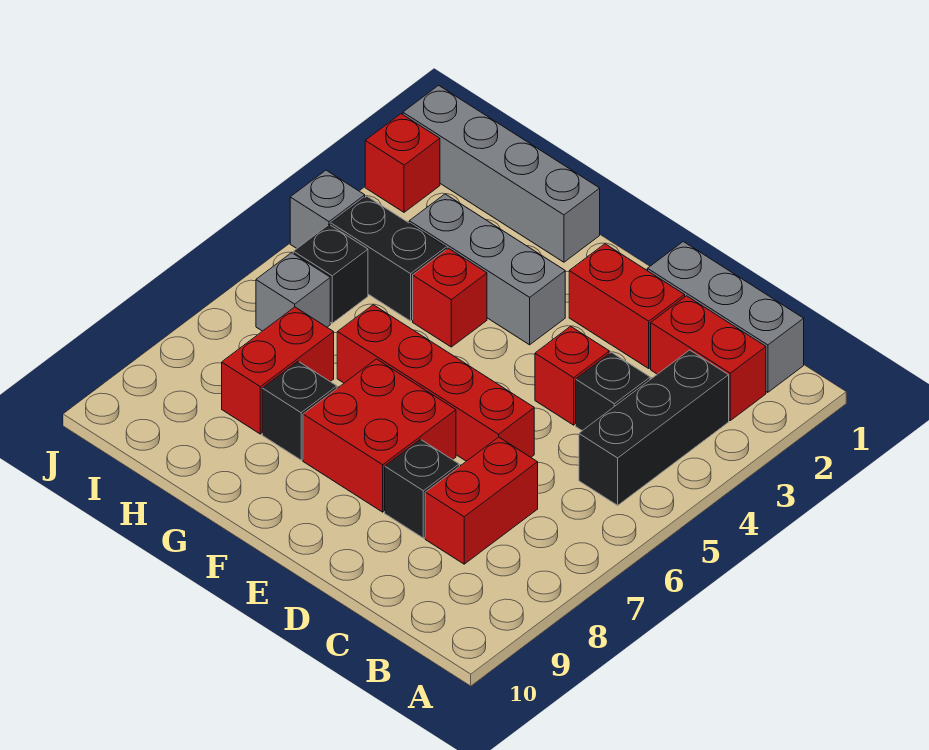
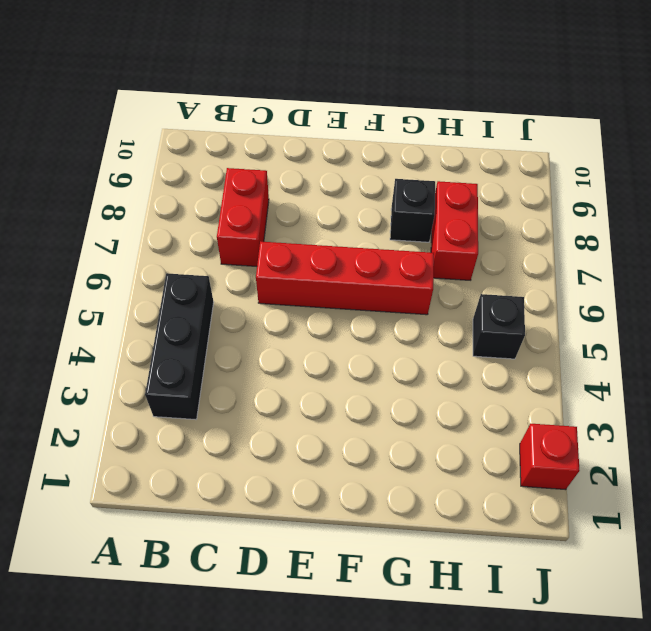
none -> grey brick B1:D1 level 1
none -> red brick B2:C2 level 1
none -> black brick C4 level 1

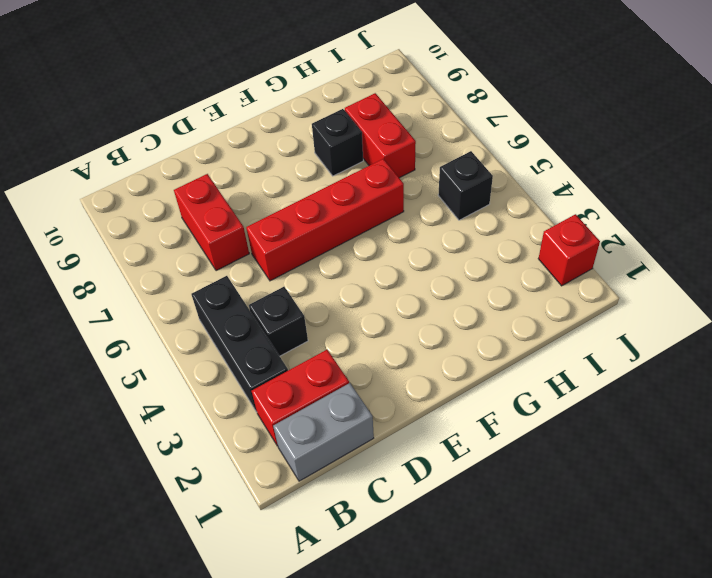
grey brick B1:C1 level 1 -> grey brick B1:D1 level 1
none -> red brick D2:E2 level 1
none -> red brick D4 level 1
none -> black brick D8 level 1

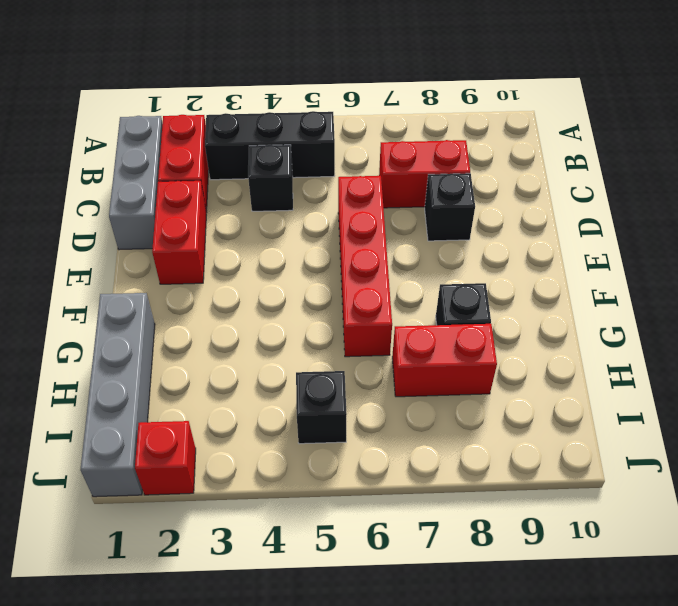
none -> red brick D4 level 1
none -> red brick E7:F8 level 1
none -> grey brick F3:H3 level 1

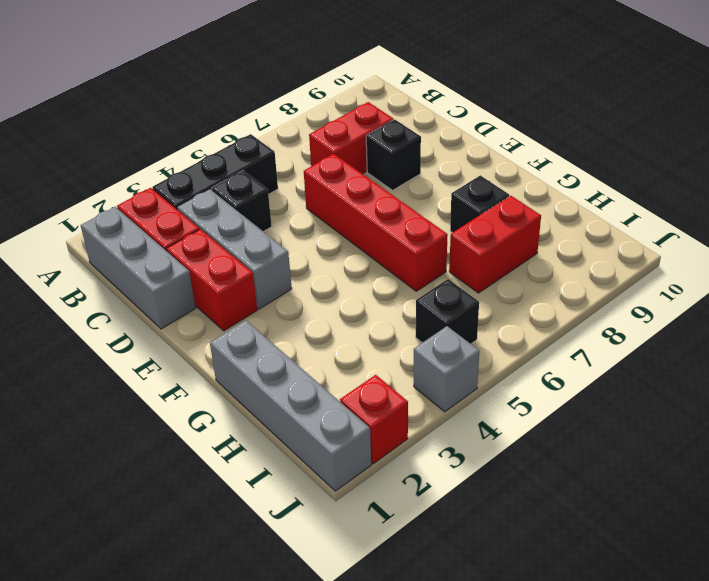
grey brick C3:E3 level 1 -> grey brick F3:H3 level 1
none -> red brick D4 level 1
none -> red brick E7:F8 level 1
none -> red brick G4 level 1

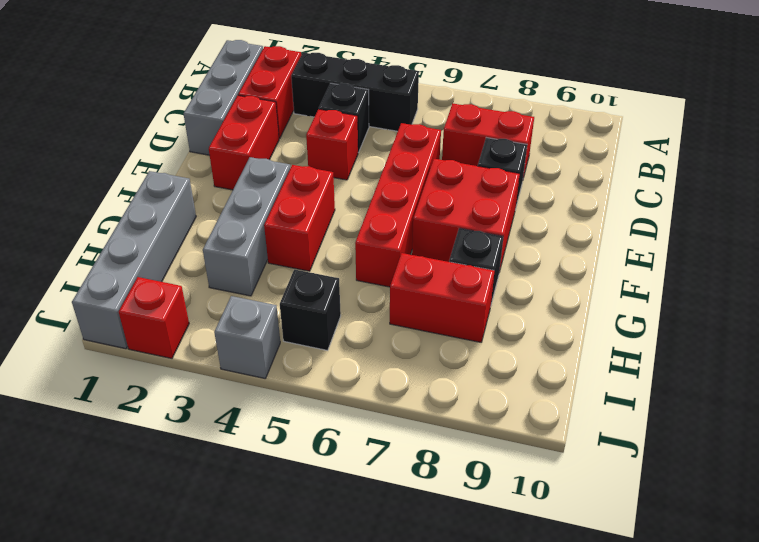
red brick F4:G4 level 1 -> red brick G4 level 1
none -> black brick H4:I4 level 1
none -> grey brick I6 level 1

